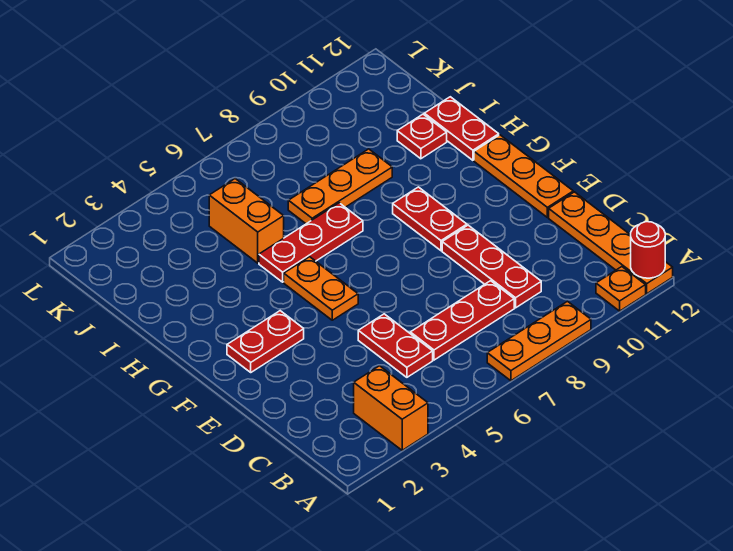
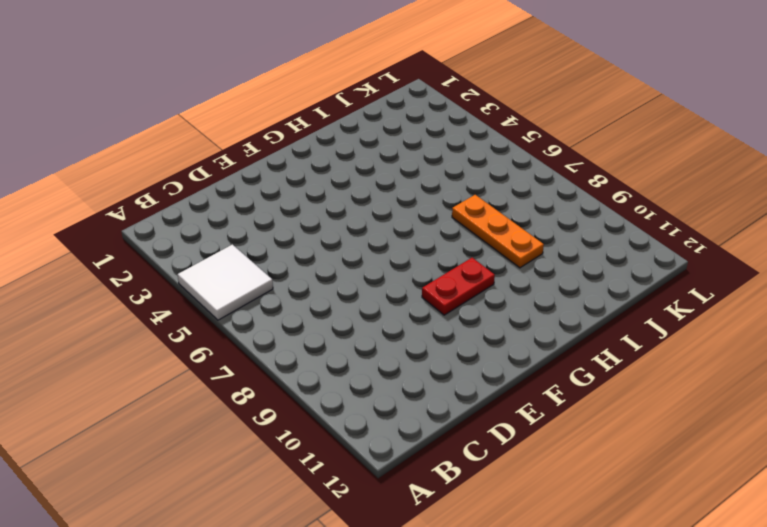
white tile A4:B5 level 1 -> none
none -> orange brick A3:B3 level 1
none -> orange plate A7:A9 level 1
none -> orange plate A11 level 1

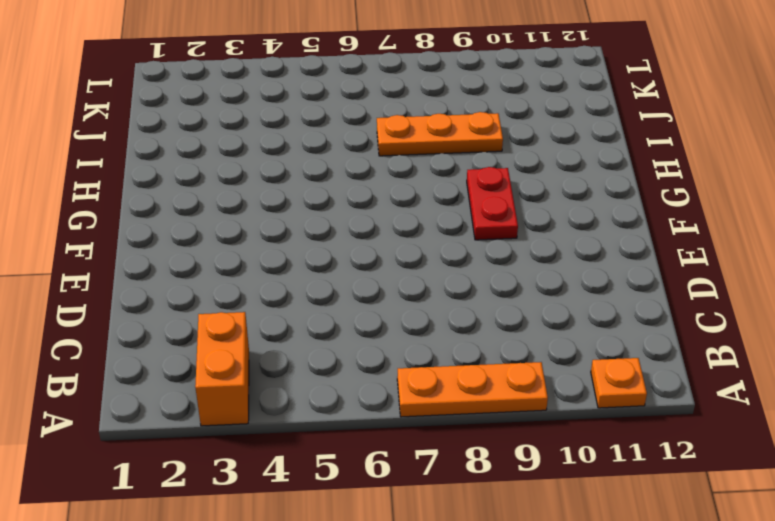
none -> orange plate A12:D12 level 1
none -> red plate C5:D5 level 1
none -> red plate C6:C8 level 1

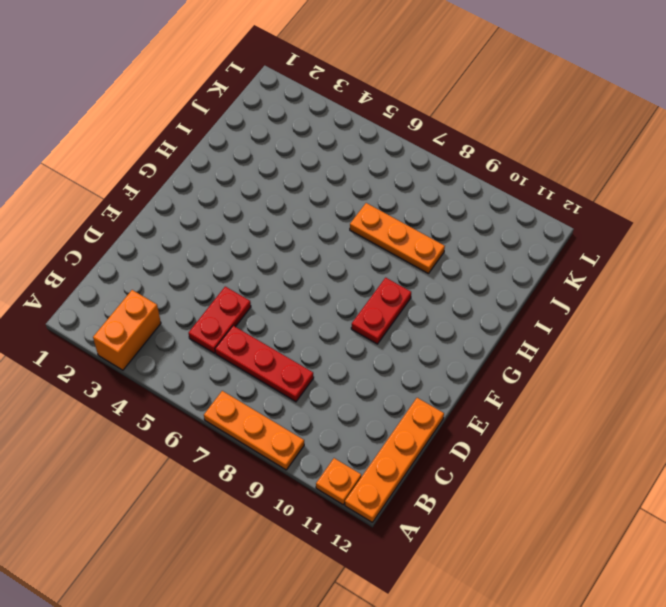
none -> red plate C9:E9 level 1
none -> orange plate E12:G12 level 1
none -> red plate F2:F3 level 1

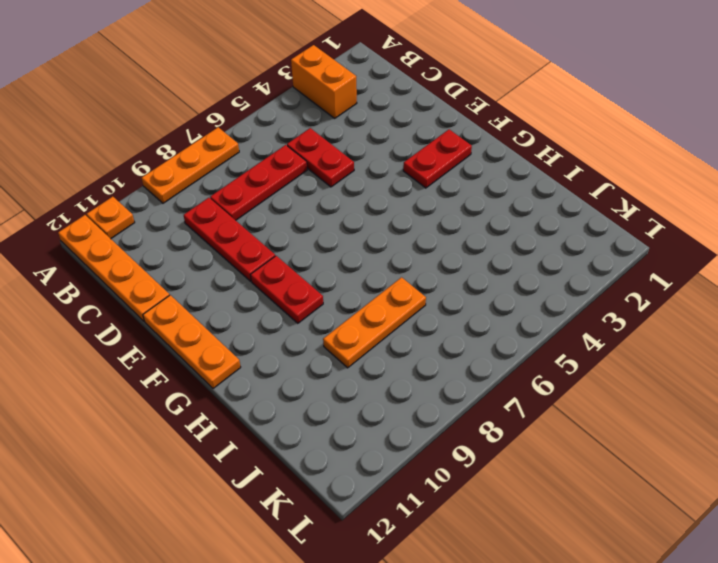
none -> orange plate F5:G5 level 1
none -> red plate H5:H7 level 1
none -> red plate H12:I12 level 1

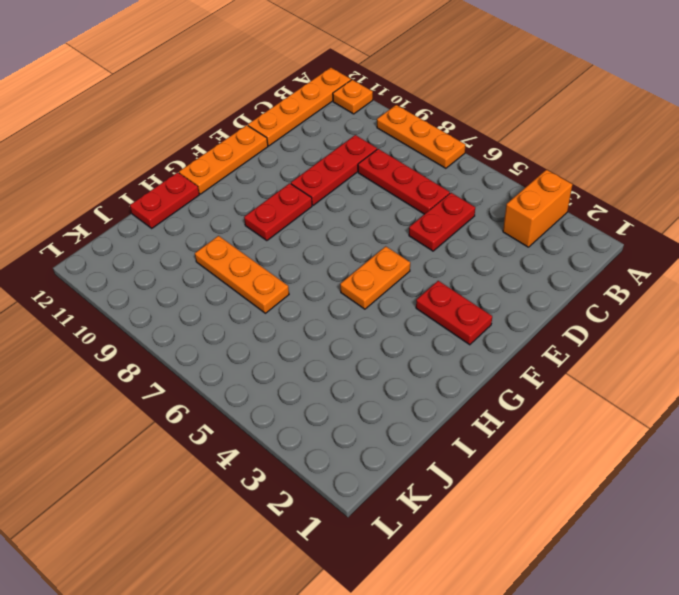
none -> red plate H5:H7 level 1
none -> orange brick I5:J5 level 1
none -> red plate I11 level 1

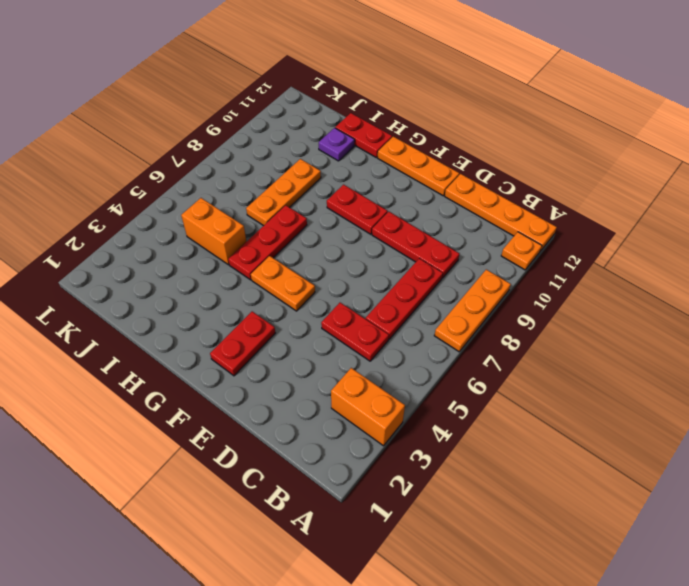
purple plate I11 level 1 -> red plate I11 level 1
none -> red round brick A12 level 2

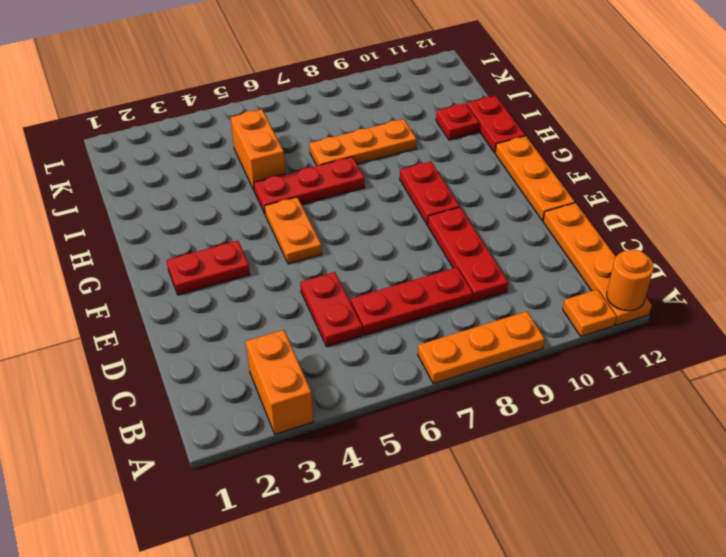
orange round brick A12 level 2 -> red round brick A12 level 2

